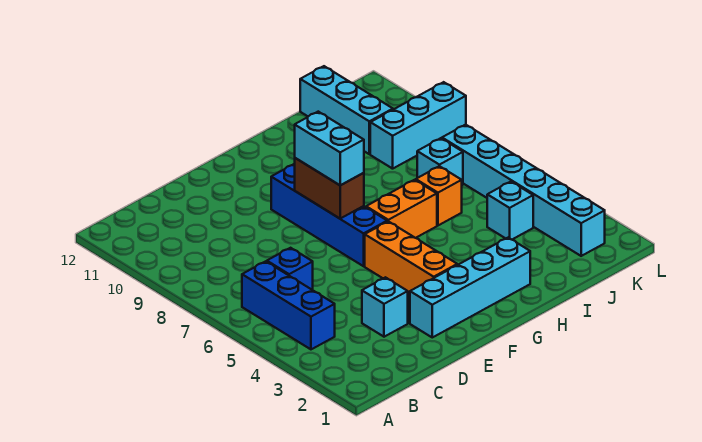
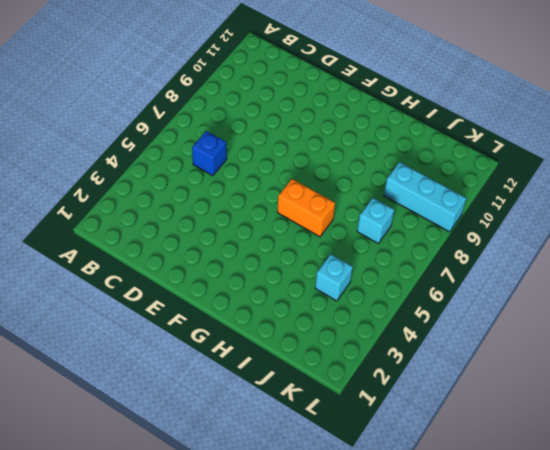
none -> blue brick B4:B6 level 1
none -> cyan brick D3 level 1
none -> cyan brick E2:H2 level 1

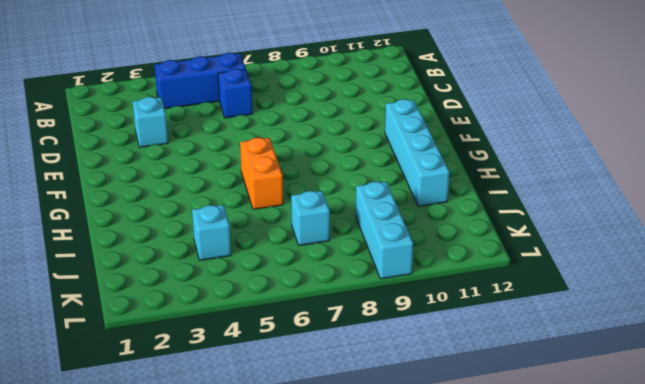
cyan brick F11:I11 level 1 -> cyan brick E2:H2 level 1
none -> orange brick F3:F5 level 1
none -> blue brick F6:F9 level 1
none -> orange brick I6 level 1

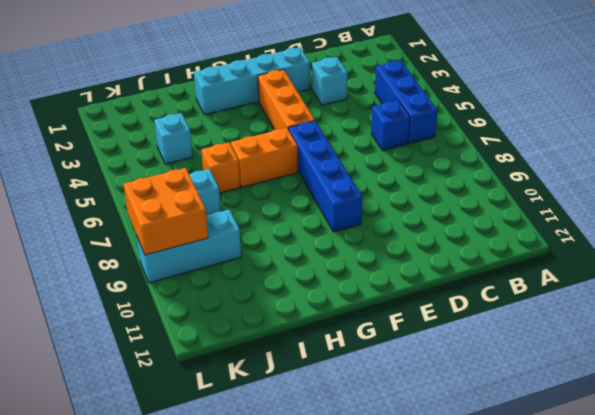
orange brick K8:L9 level 2 -> none
none -> cyan brick J10:J12 level 1
none -> cyan brick K2:K7 level 1
none -> brown brick F7:F8 level 2

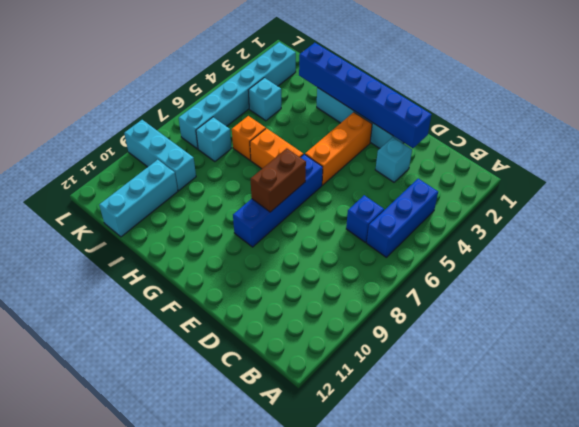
blue brick D2:I2 level 2 -> none
none -> cyan brick F7:F8 level 3

